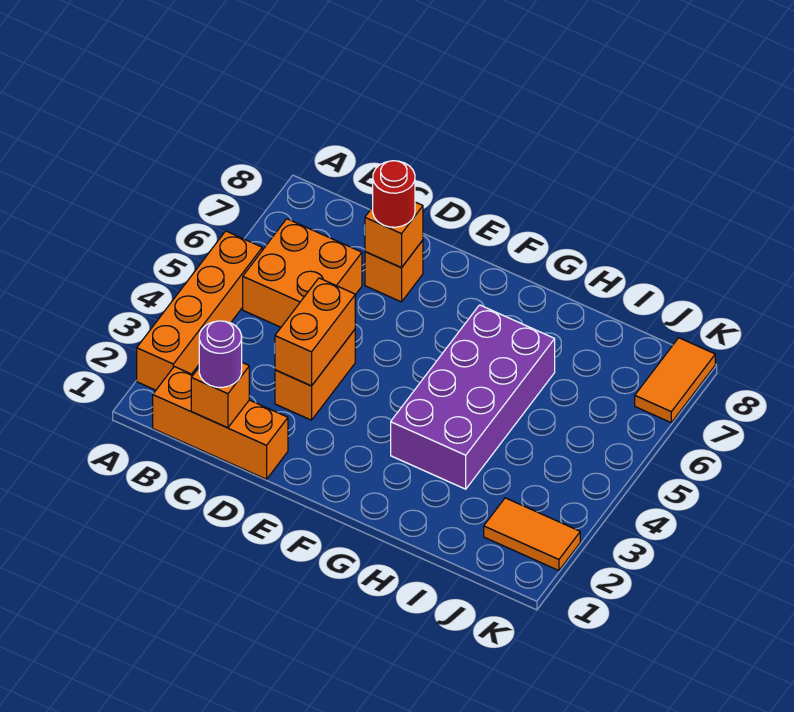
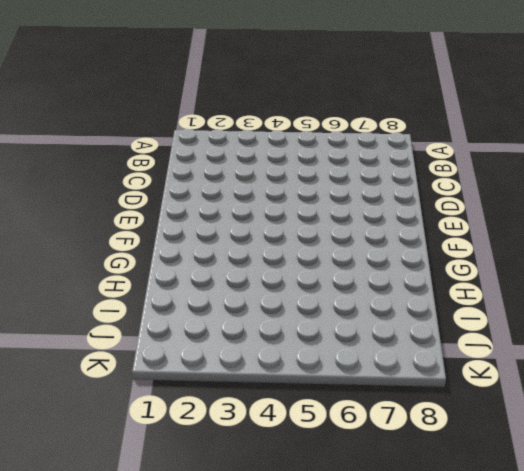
none -> orange brick A2:A5 level 1
none -> orange brick B1:D1 level 1
none -> orange brick B5:C6 level 1

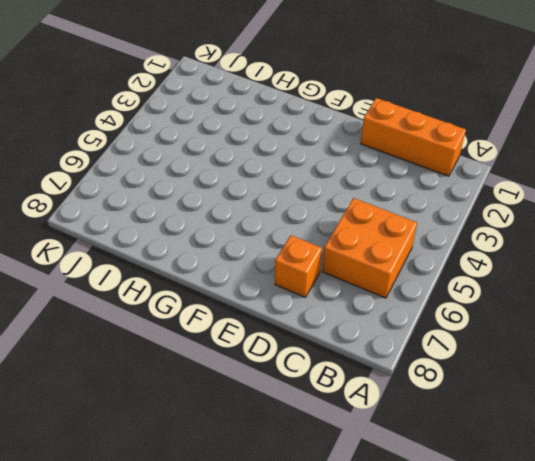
none -> orange brick A2:A5 level 1
none -> orange brick D3:D4 level 1
none -> purple brick G3:H6 level 1

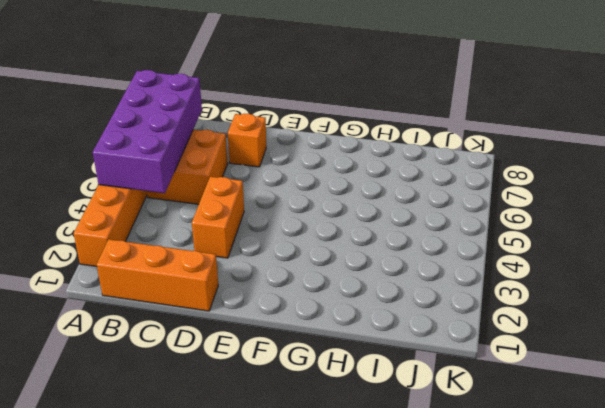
purple brick A4:B7 level 2 -> purple brick G3:H6 level 1
none -> orange tile J2:K2 level 1
none -> orange tile K7:K8 level 1
none -> orange brick C1 level 2

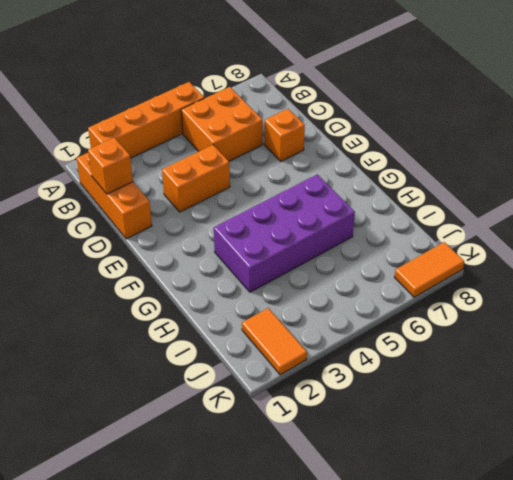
none -> orange brick D3:D4 level 2
none -> orange brick D7 level 2
none -> purple round brick C1 level 3

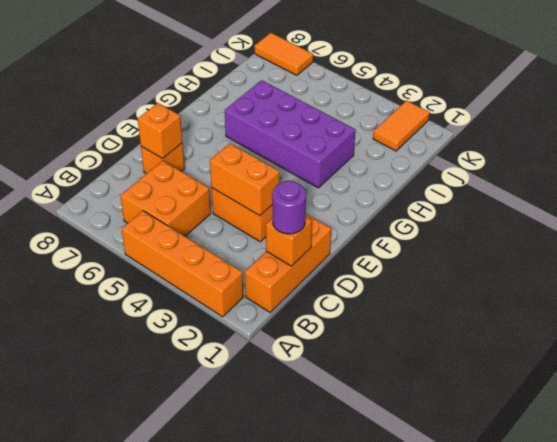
none -> red round brick D7 level 3

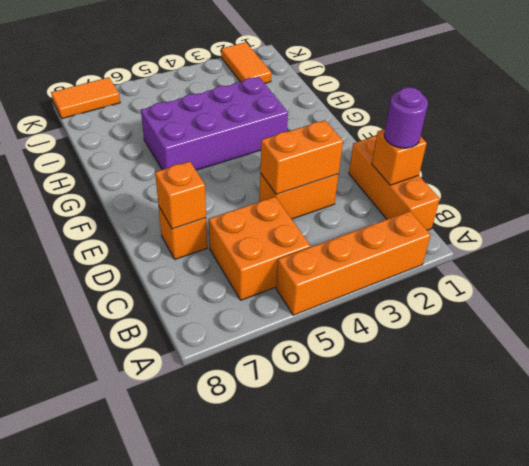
none -> red round brick D7 level 3

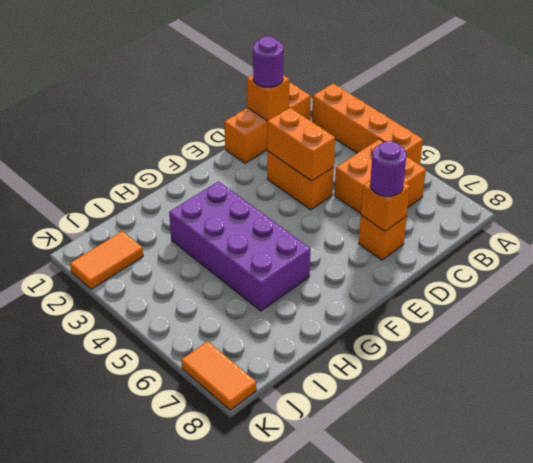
purple round brick D7 level 3 -> red round brick D7 level 3

